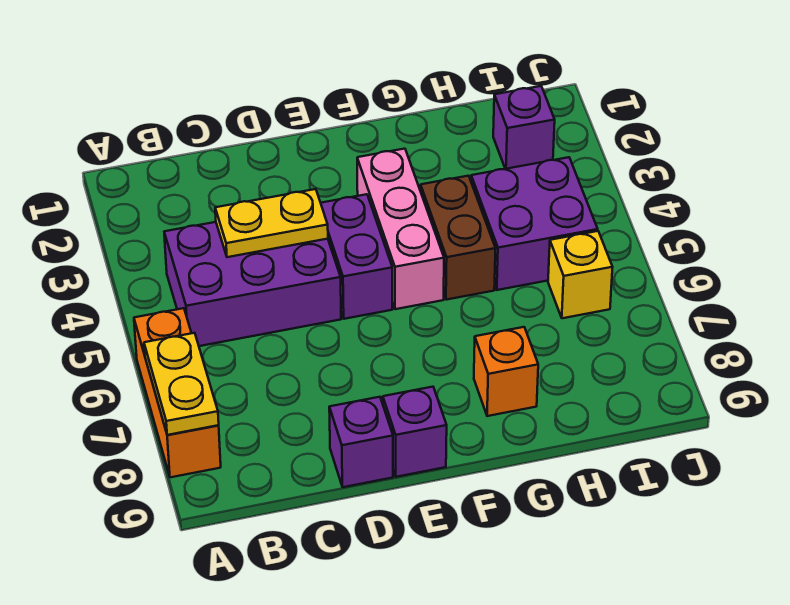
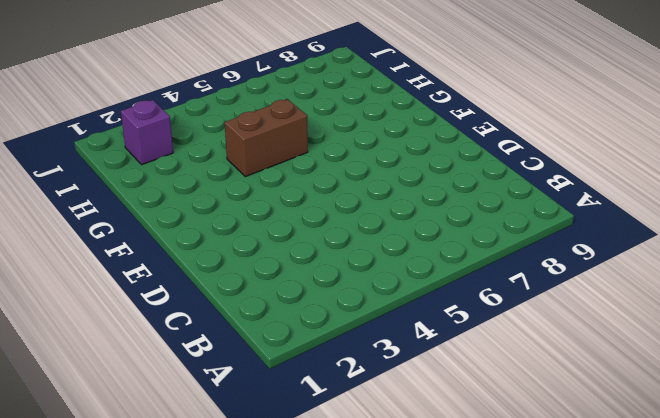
none -> orange brick A6:A8 level 1
none -> purple brick B4:D5 level 1
none -> purple brick D9 level 1

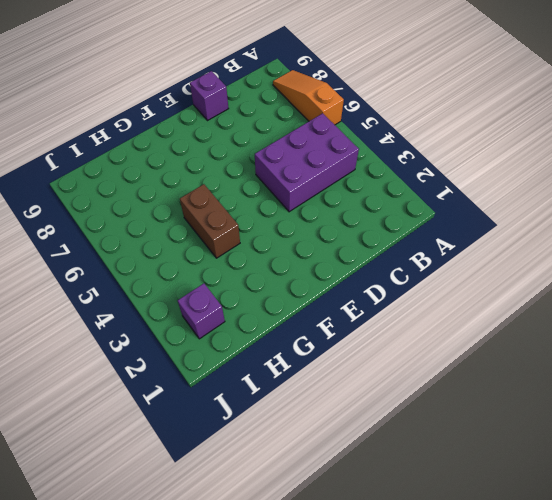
orange slope A6:A8 level 1 top 6 -> orange brick A6:A8 level 1
none -> purple brick E4:E5 level 1
none -> purple brick E9 level 1
none -> pink brick F3:F5 level 1

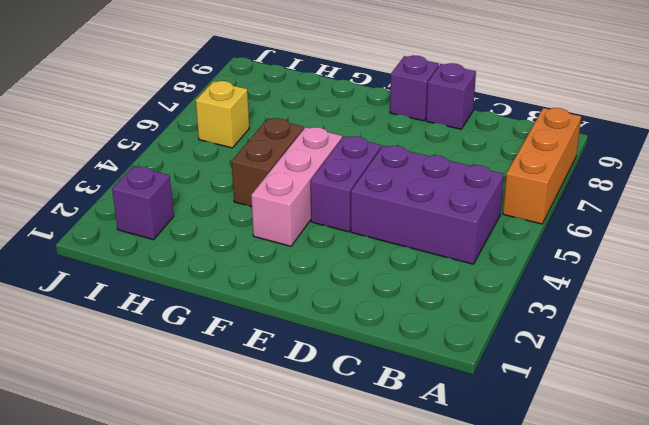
none -> orange brick G8 level 1
none -> purple brick H4:I5 level 1
none -> yellow plate A7:A8 level 2

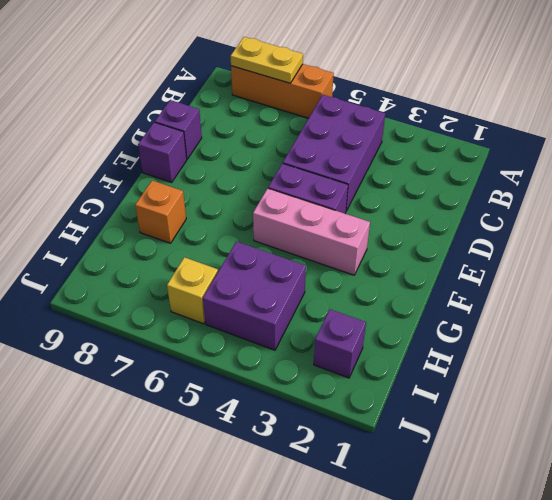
none -> brown brick G4:G5 level 1
none -> yellow plate C4:D4 level 2

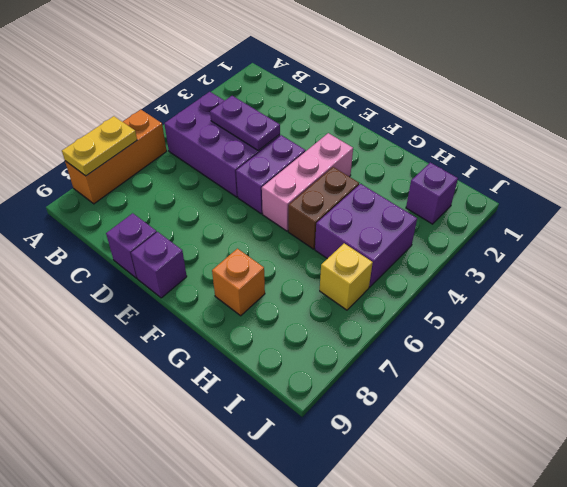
purple plate C4:D4 level 2 -> yellow plate C4:D4 level 2

